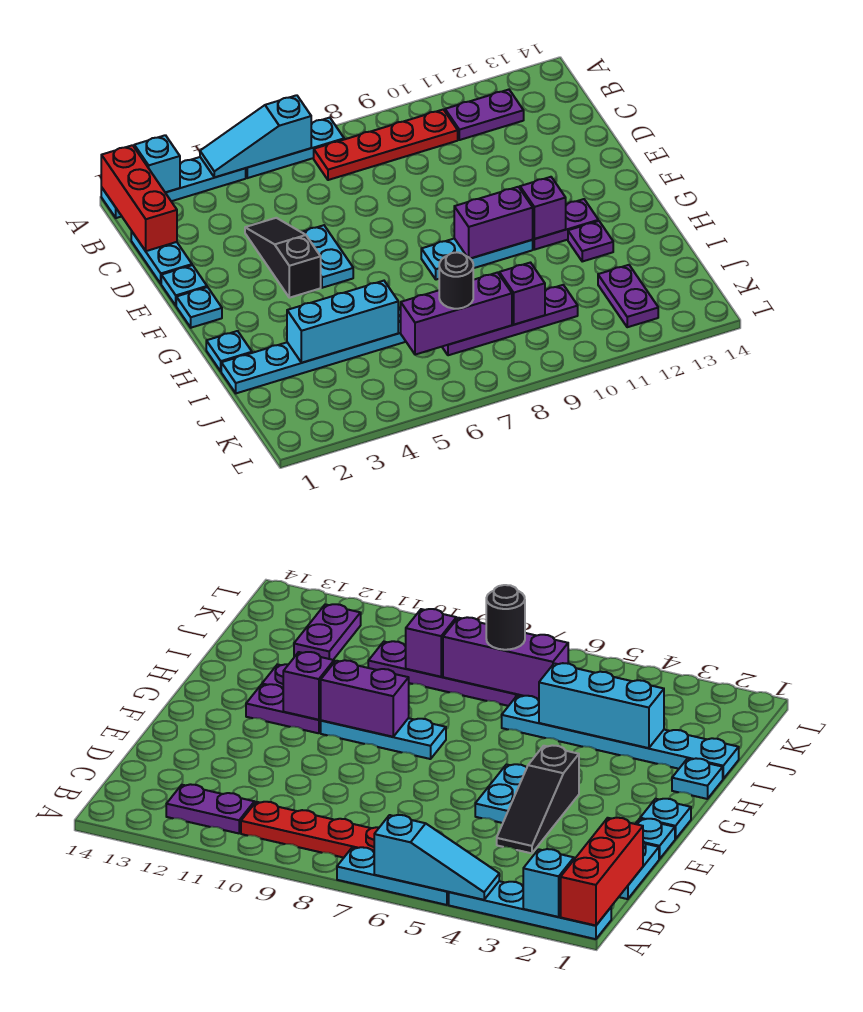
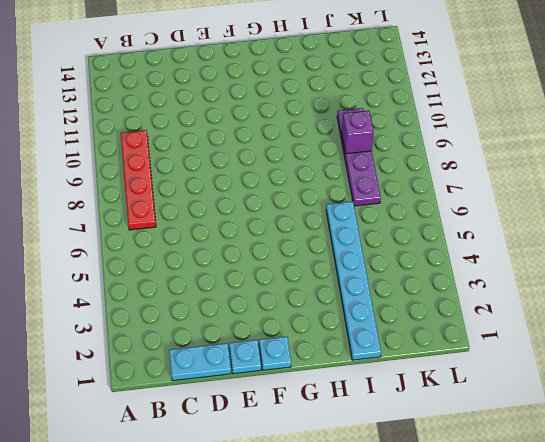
none -> cyan plate A1:A4 level 1
none -> cyan plate A5:A7 level 1
none -> purple plate B11:B12 level 1

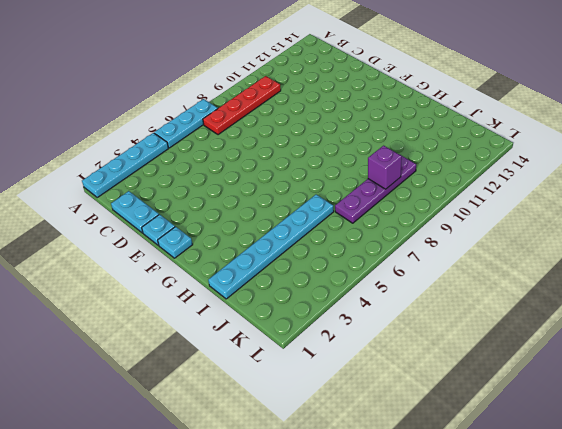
none -> purple plate B11:B12 level 1
none -> black slope D4:F4 level 1 top F
none -> cyan plate E5:F5 level 1

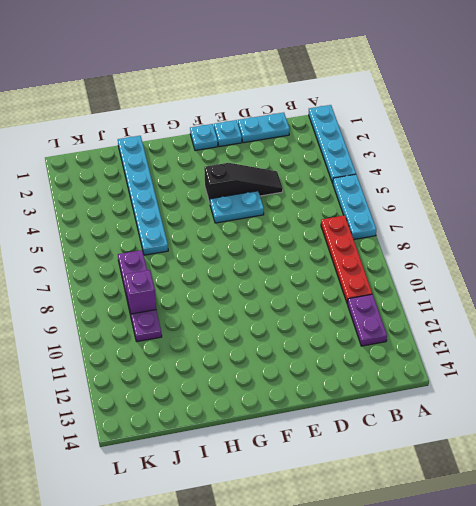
none -> cyan plate G8:G10 level 1
none -> purple plate G11:G12 level 1
none -> cyan plate H1 level 1

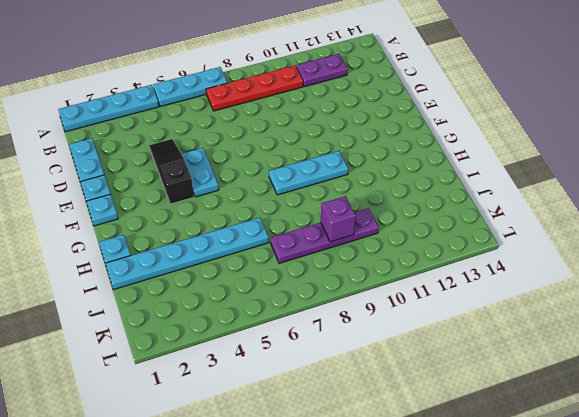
none -> purple plate G11:G12 level 1
none -> purple plate H12 level 1
none -> purple plate J12:K12 level 1

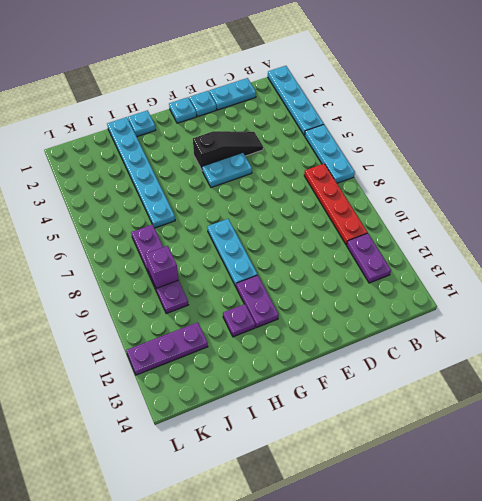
purple plate J12:L12 level 1 -> purple plate J12:K12 level 1
none -> red brick A1:C1 level 2
none -> cyan brick A2 level 2
none -> cyan slope A4:A6 level 2 top 6

